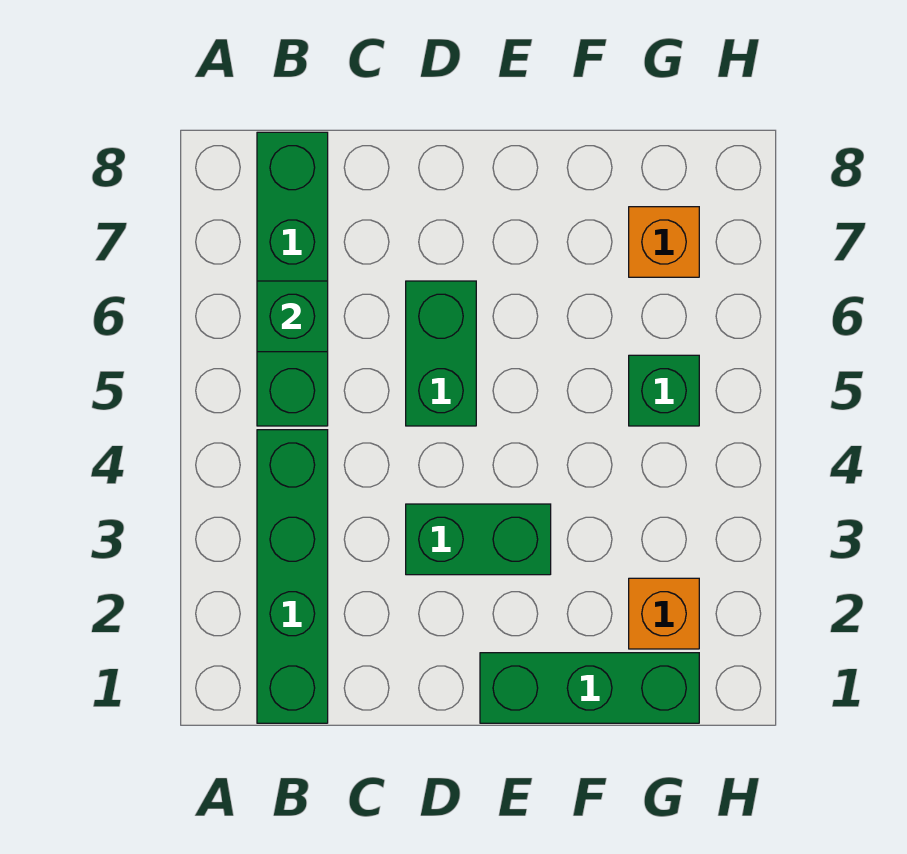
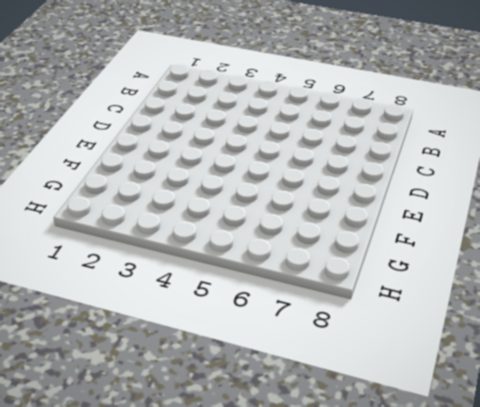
none -> green brick B1:B4 level 1
none -> green brick B5:B8 level 1

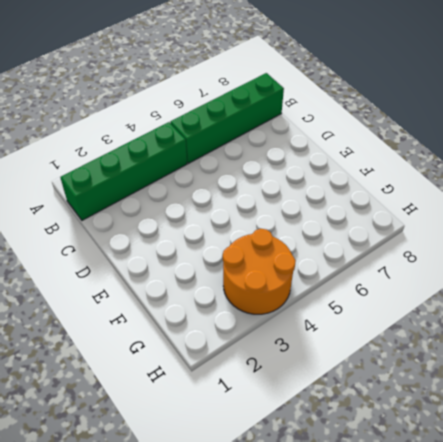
orange round brick G3:H4 level 1 -> none
none -> green brick D3:E3 level 1
none -> green brick D5:D6 level 1

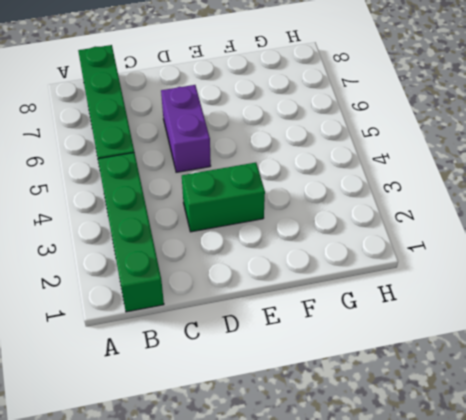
purple brick D5:D6 level 1 -> green brick D5:D6 level 1
none -> green brick E1:G1 level 1
none -> orange brick G2 level 1

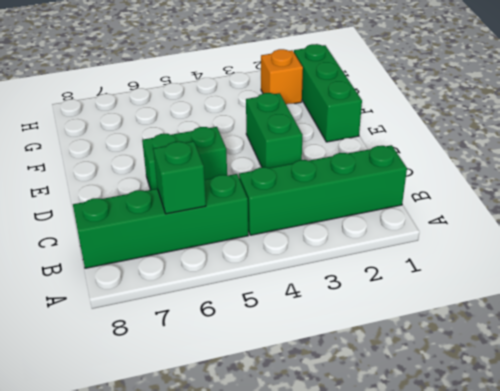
none -> green brick G5 level 1
none -> orange brick G7 level 1

